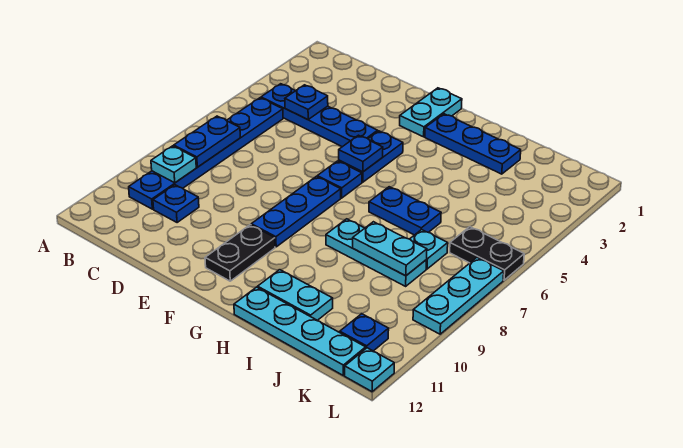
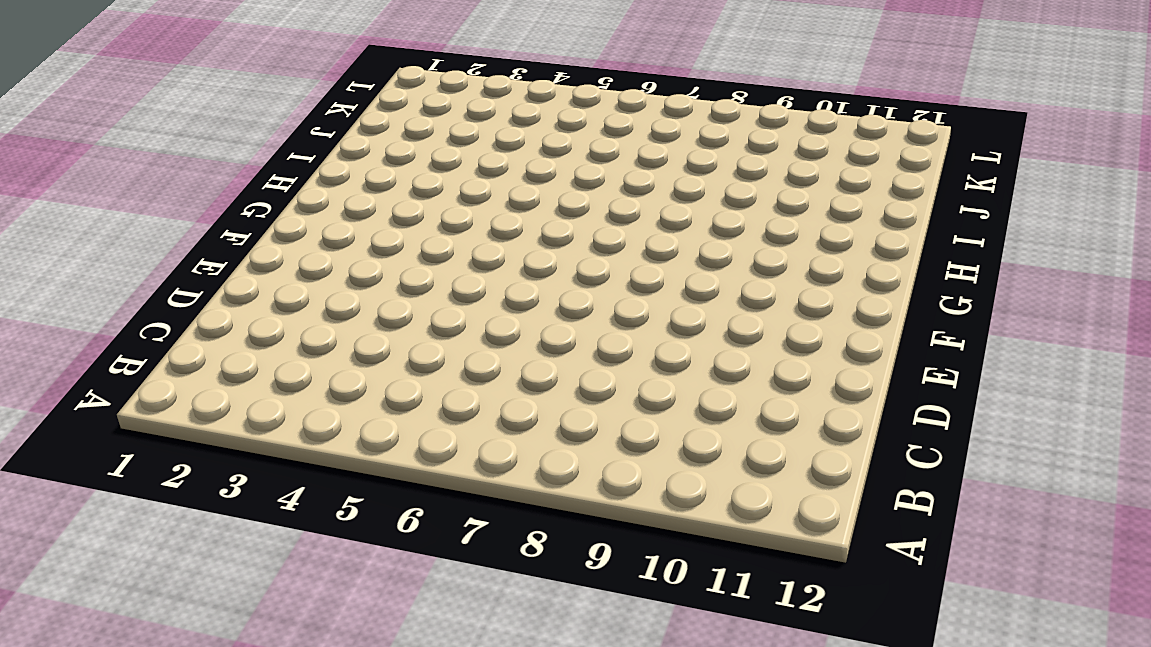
none -> blue plate B4:E4 level 1
none -> blue plate B5:B10 level 1
none -> blue plate C10 level 1

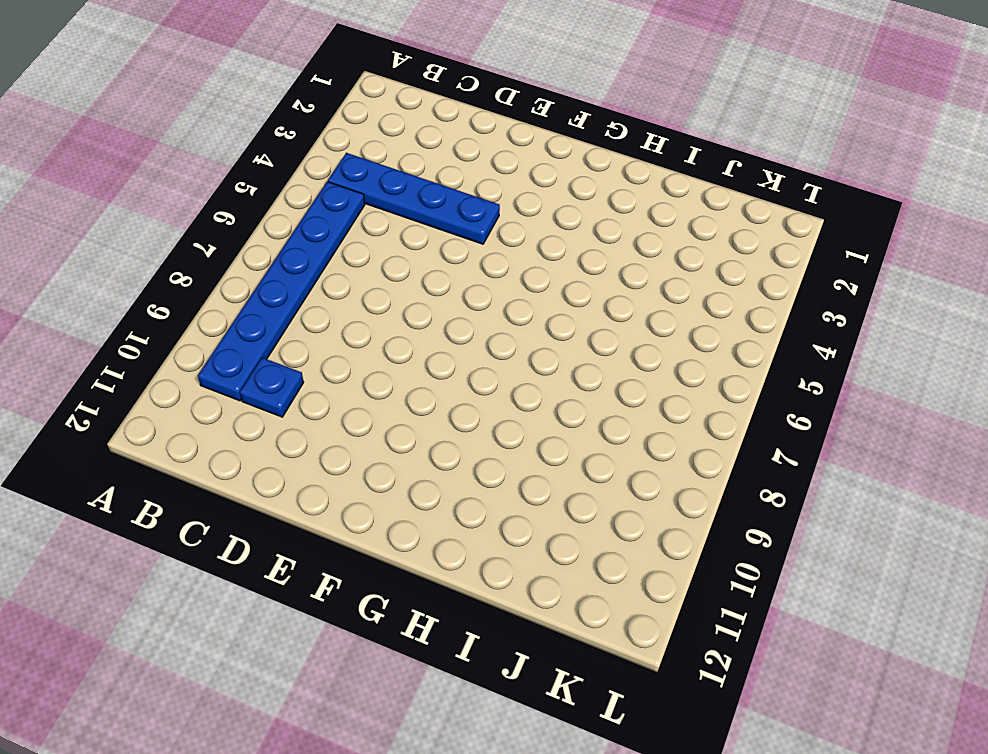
none -> cyan plate F1:F2 level 1
none -> blue plate F4:F5 level 1
none -> blue plate F6 level 1

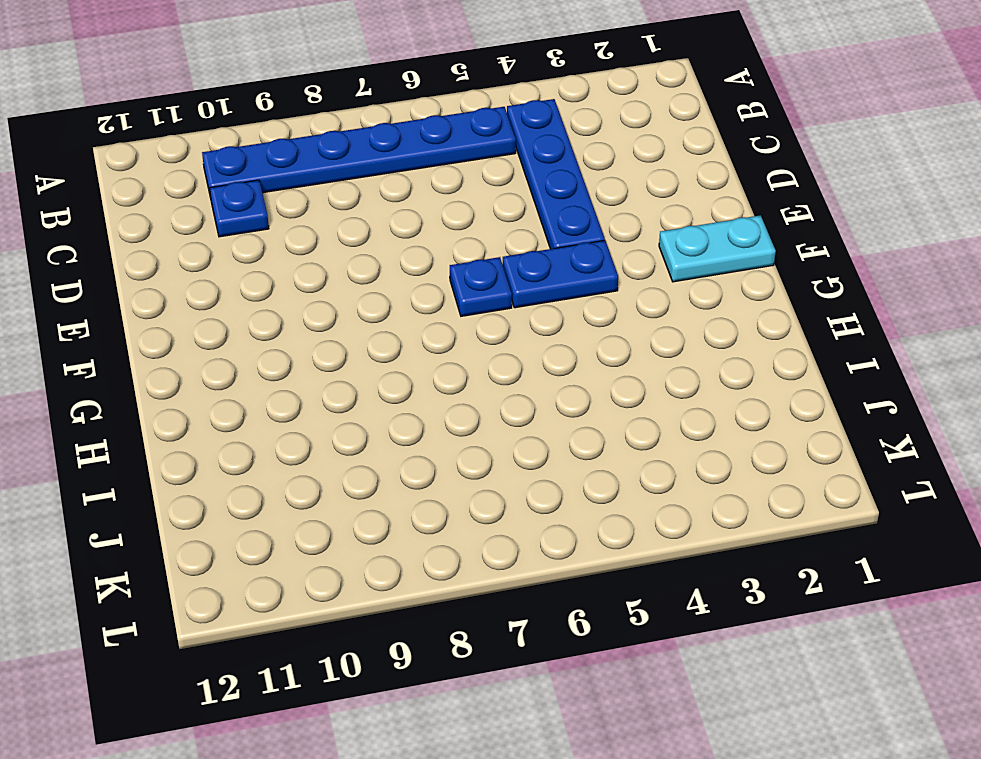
none -> blue plate F7:F9 level 1
none -> black plate F10:F11 level 1
none -> blue plate G2:I2 level 1

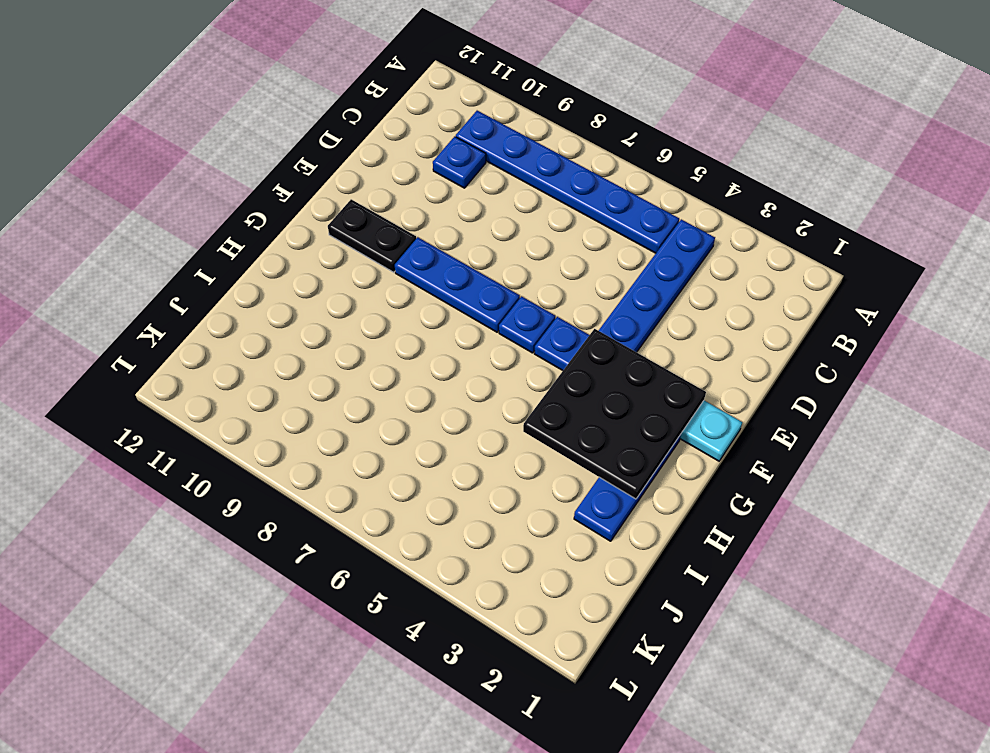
black plate F2:H4 level 2 -> none
none -> blue plate H6:I6 level 1
none -> cyan plate H8:J8 level 1
none -> cyan plate H11:I11 level 1

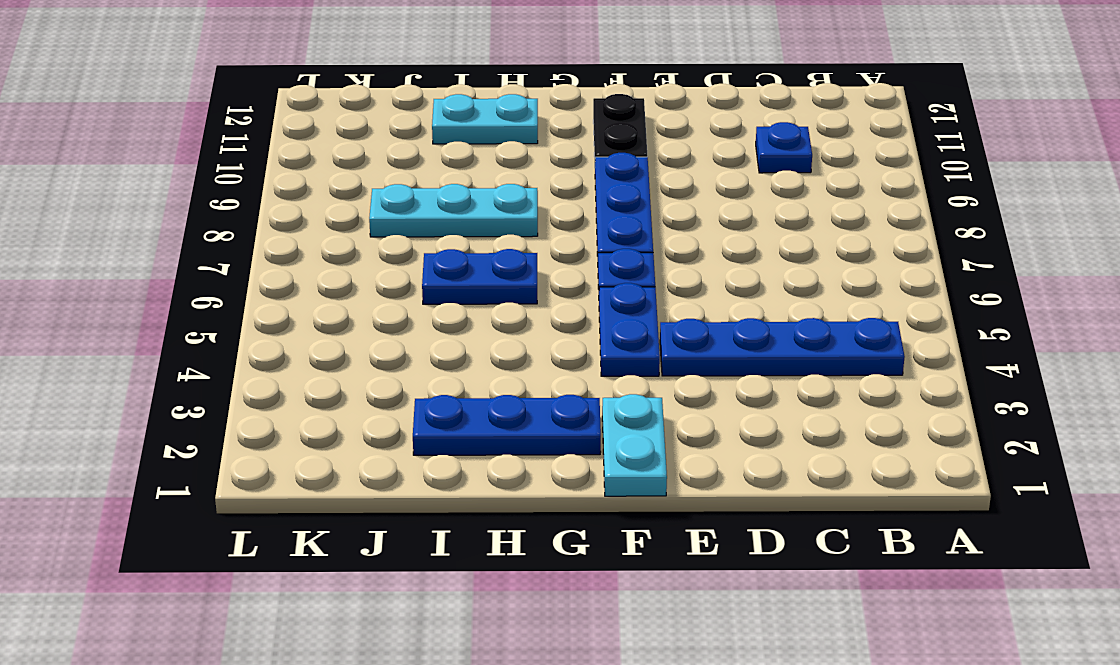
none -> blue plate B5:B10 level 1
none -> cyan plate H12:K12 level 1
none -> cyan plate J7 level 1

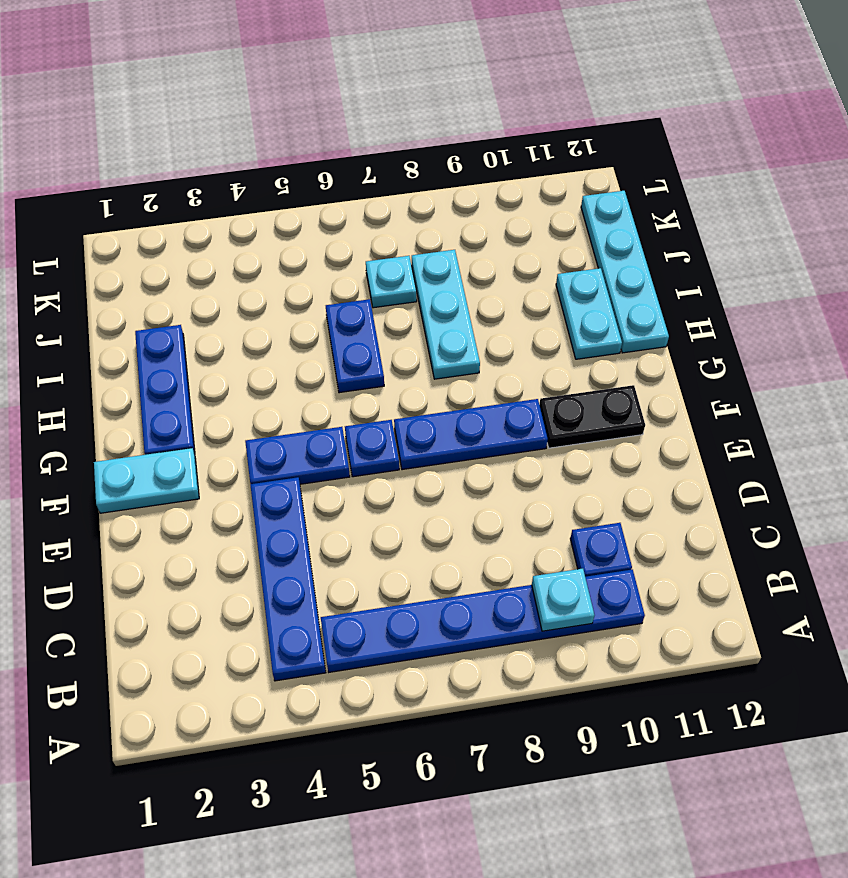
none -> black plate K6:L6 level 1
none -> blue plate K11 level 1
none -> cyan plate L7:L9 level 1

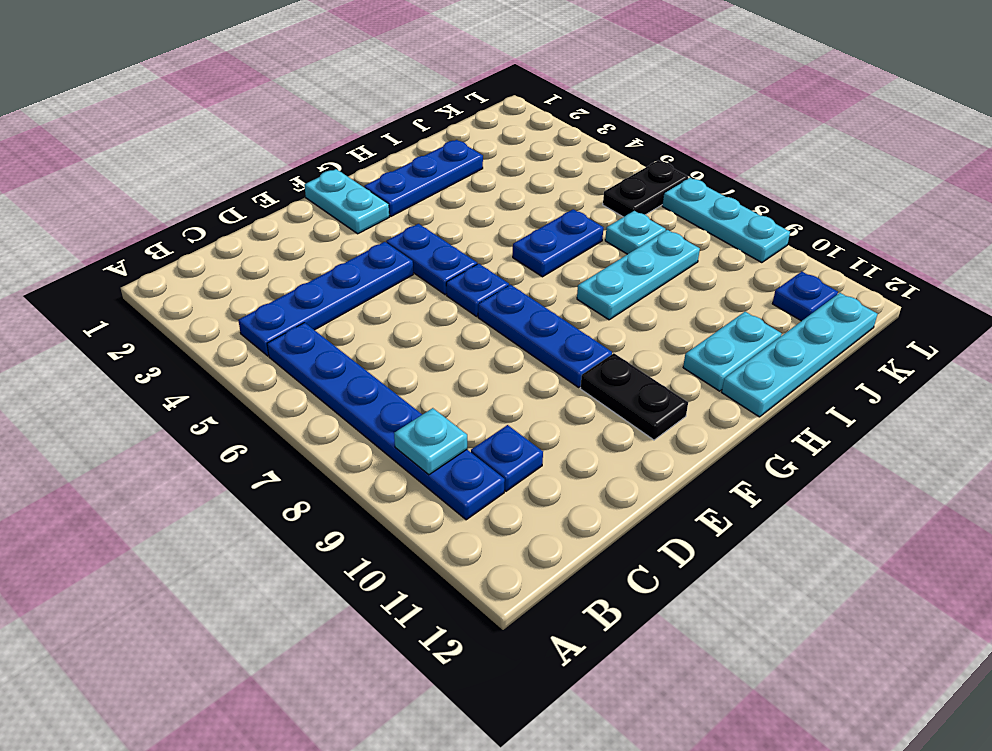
none -> cyan plate L12 level 1
none -> blue plate B7:B8 level 2
none -> blue plate C4 level 2

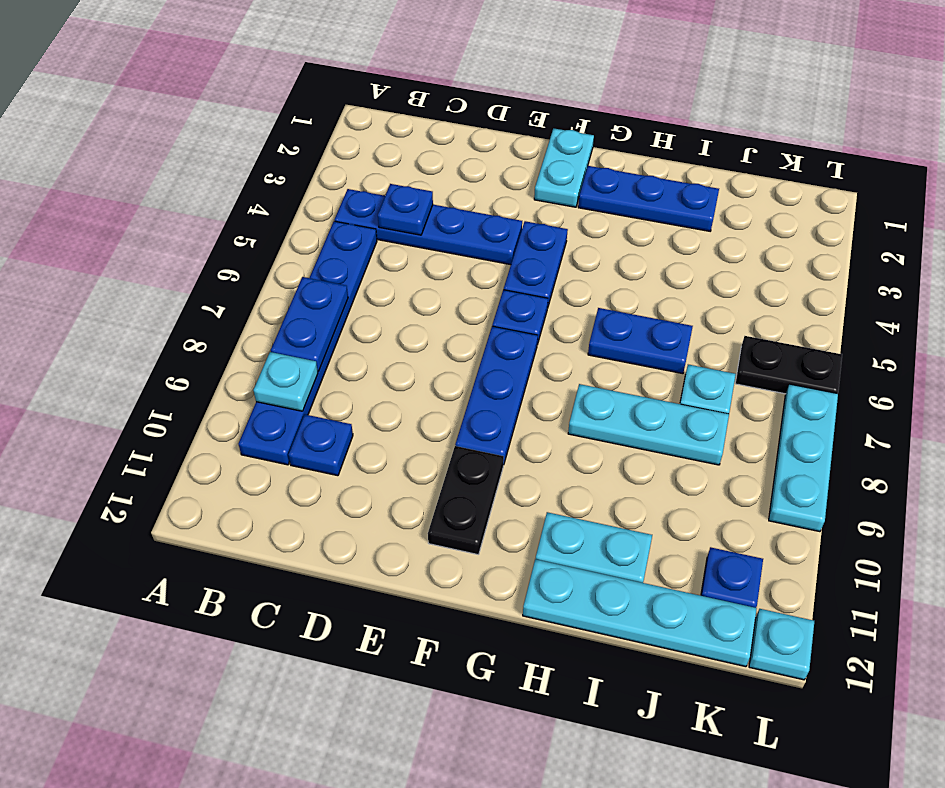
none -> blue plate F5 level 2
none -> cyan plate I8:J8 level 2

